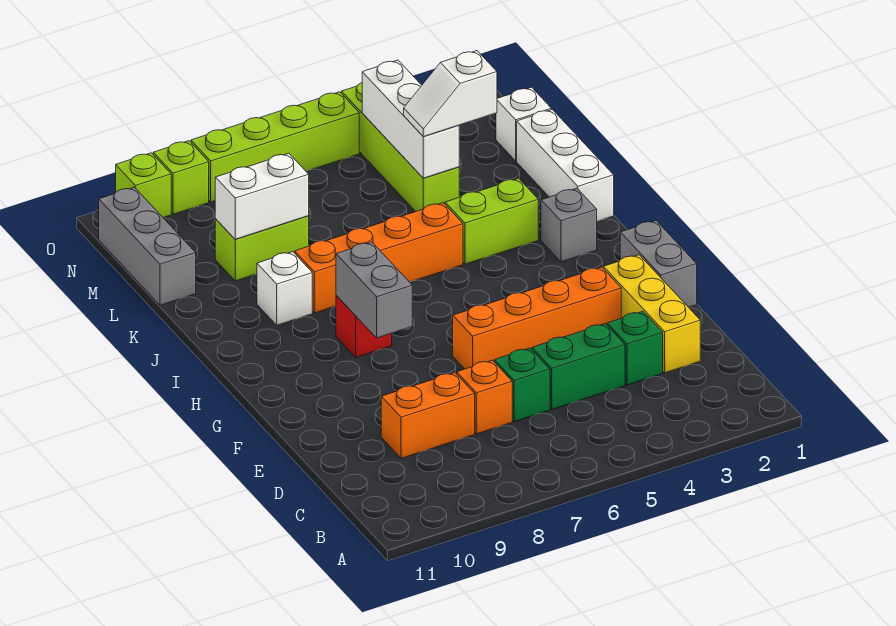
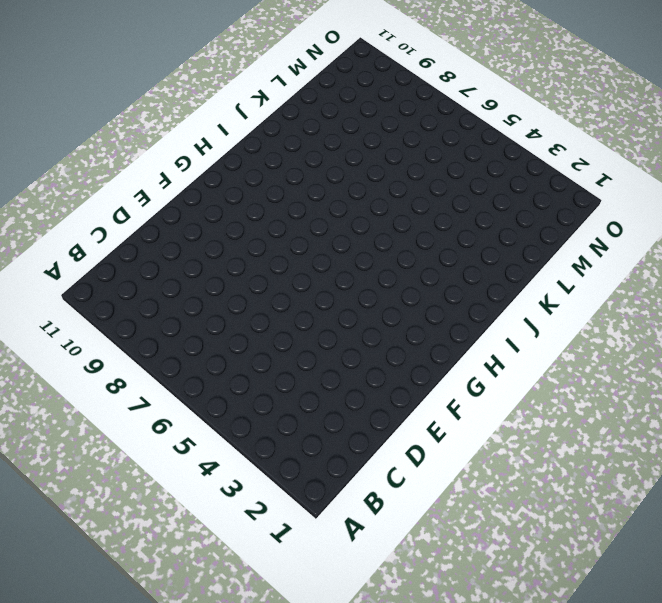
none -> yellow brick D2:F2 level 1
none -> green brick D3 level 1
none -> green brick D4:D5 level 1

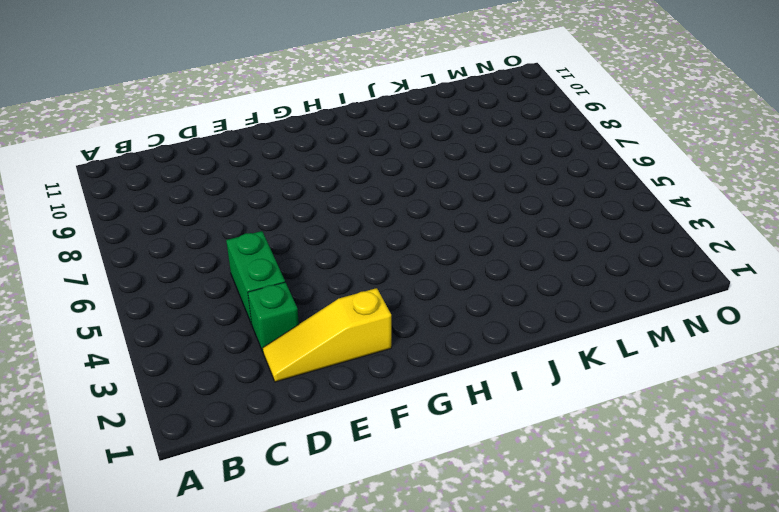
yellow slope D2:F2 level 1 top F -> yellow brick D2:F2 level 1
none -> green brick D6 level 1
none -> orange brick D7 level 1
none -> orange brick D8:D9 level 1

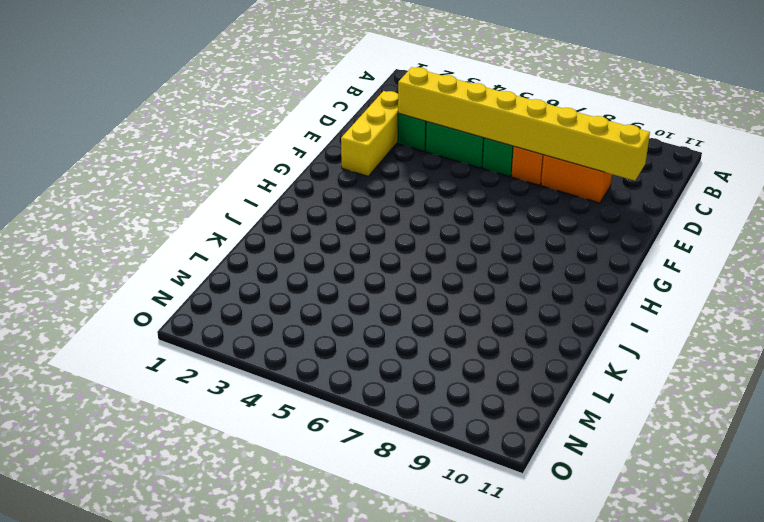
yellow brick D3:D10 level 2 -> none
none -> grey brick F1:G1 level 1
none -> orange brick F3:F6 level 1
none -> red brick H8 level 1

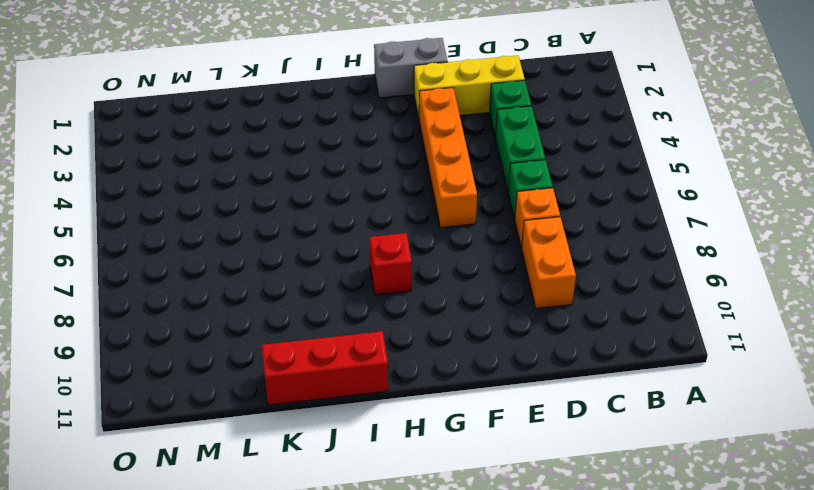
red brick I11:K11 level 1 -> none
none -> grey brick I2 level 1
none -> white brick J1:L1 level 1
none -> lime brick J3:J4 level 1

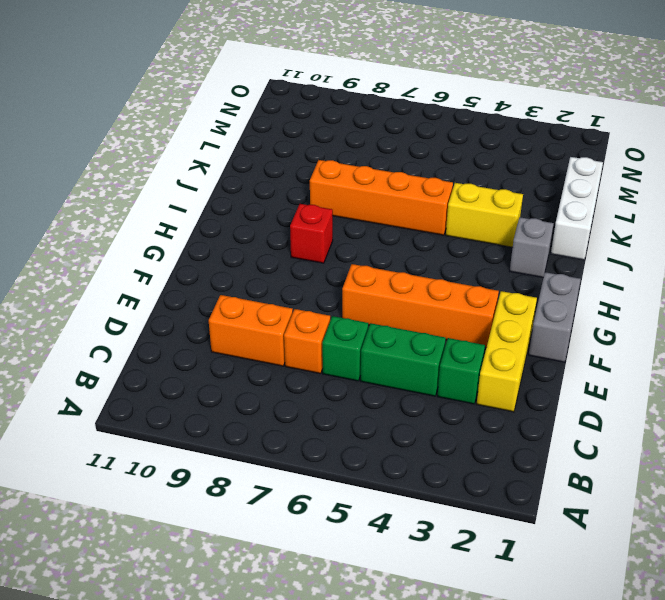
yellow brick J3:J4 level 1 -> lime brick J3:J4 level 1
none -> white brick J9 level 1
none -> lime brick L4:O4 level 1
none -> lime brick L8:L9 level 1

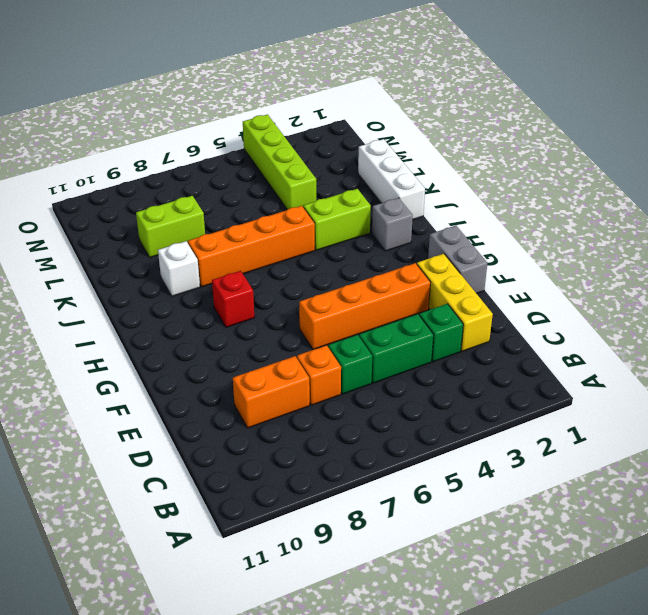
none -> grey brick L11:N11 level 1
none -> white brick M1 level 1
none -> lime brick O5:O8 level 1

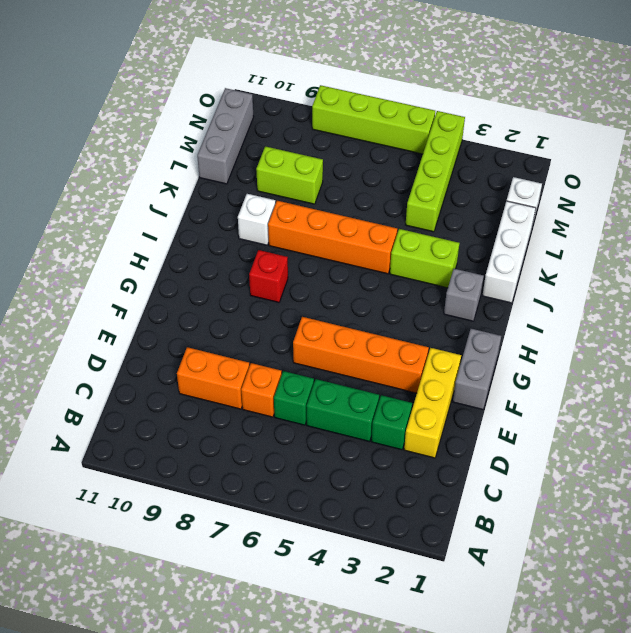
none -> lime brick O9 level 1
none -> lime brick O10 level 1
none -> grey brick G8:H8 level 2

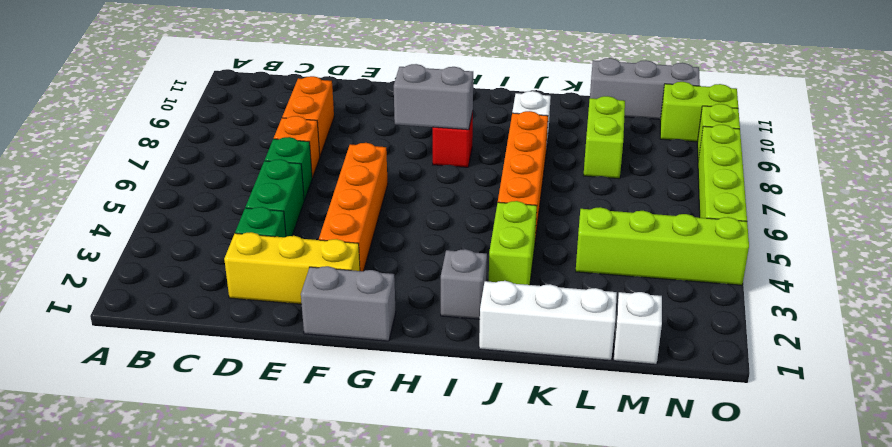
lime brick N10:O10 level 1 -> lime brick O10 level 1
none -> white brick L4:N4 level 2
none -> white brick L8:L9 level 2
none -> white slope L3:L4 level 3 top 3

